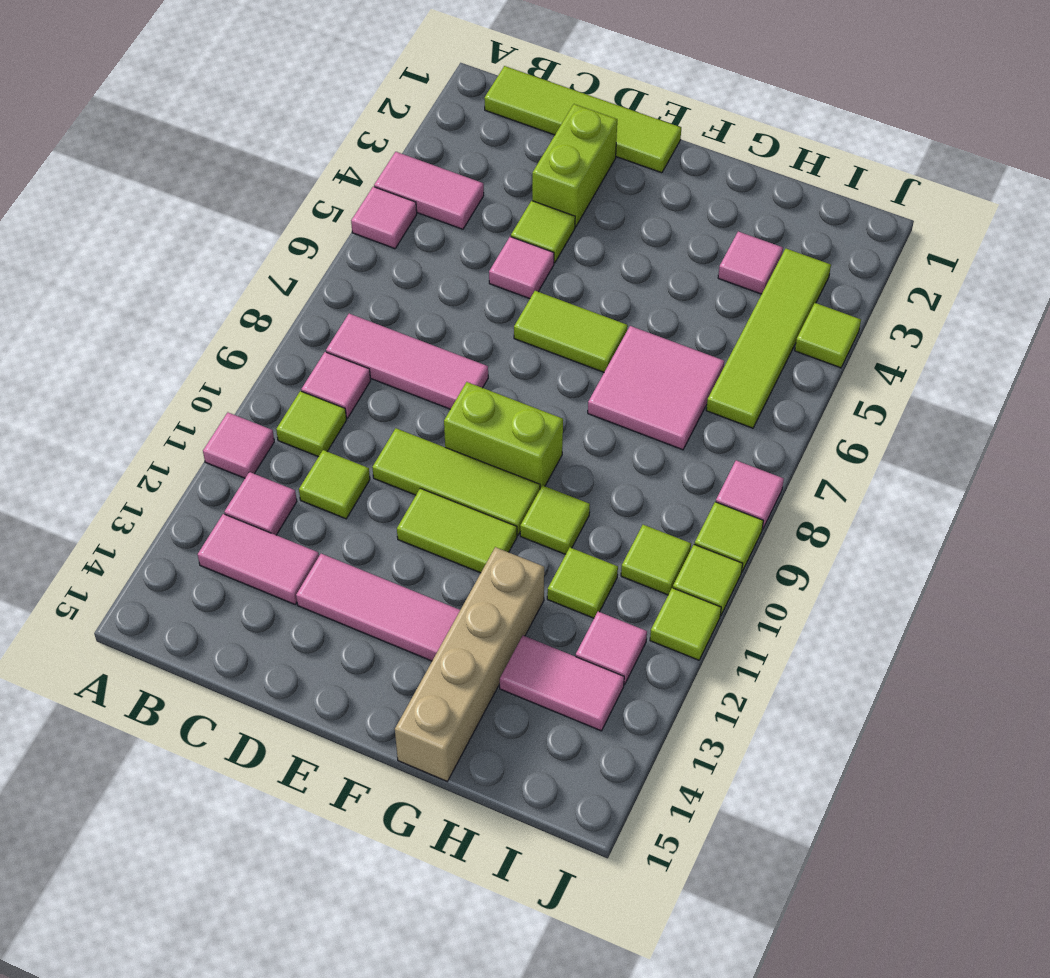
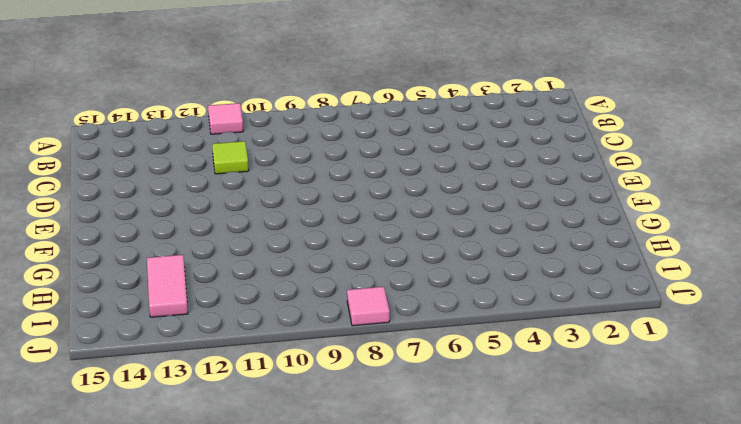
none -> pink tile A4:B4 level 1
none -> pink tile A5 level 1
none -> lime tile B1:E1 level 1
none -> pink tile B8:D8 level 1

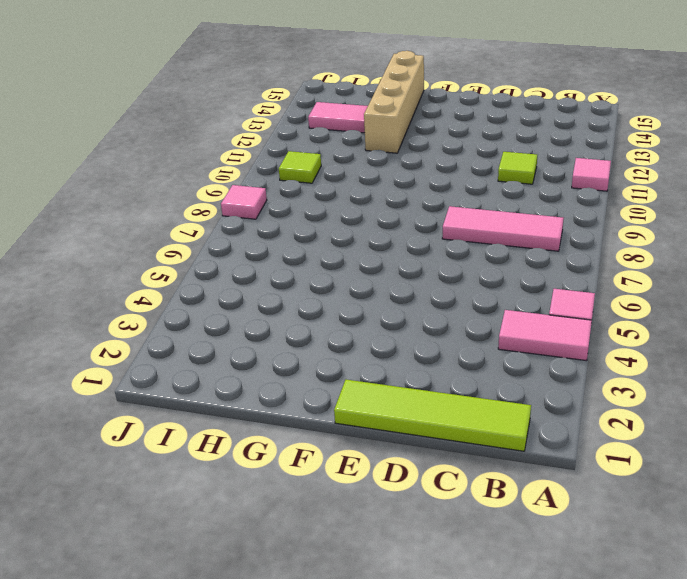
none -> pink tile B9 level 1
none -> lime tile B10 level 1
none -> pink tile B12 level 1
none -> pink tile B13:C13 level 1

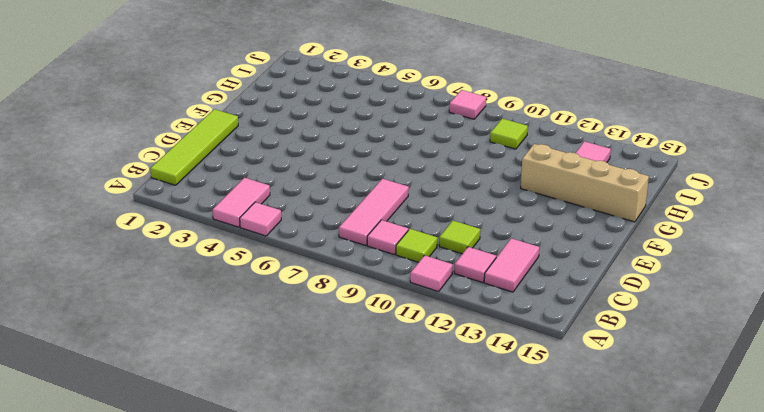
none -> lime brick D2:D3 level 1
none -> lime tile D4 level 1
none -> pink tile D5 level 1
none -> lime tile D10:F10 level 1

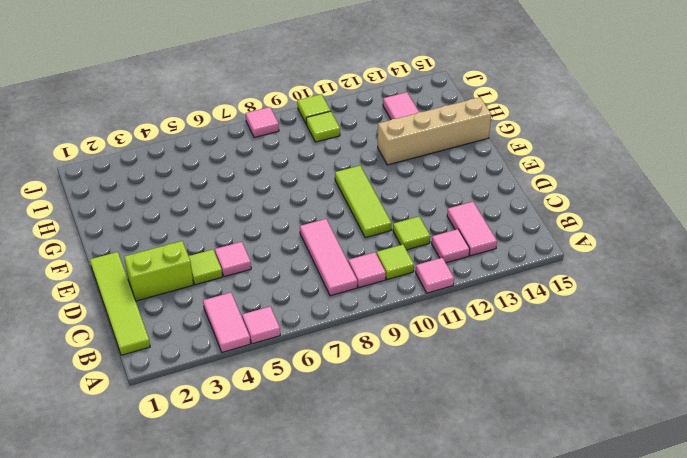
none -> pink tile D13:F13 level 1
none -> lime tile E6:F6 level 1
none -> lime brick E9:F9 level 1
none -> lime tile E11:F11 level 1

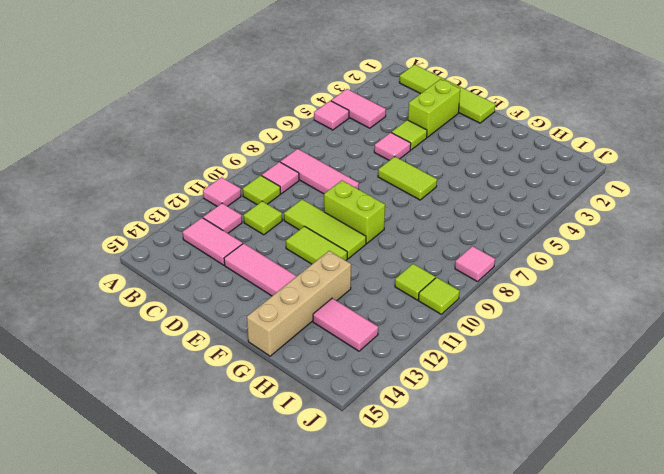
none -> pink tile G6:H7 level 1
none -> lime tile G10 level 1
none -> pink tile H3 level 1
none -> lime tile H11 level 1

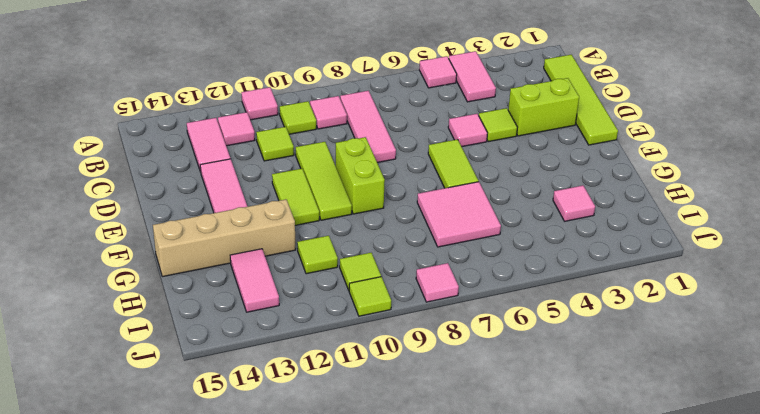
none -> lime tile G10 level 1
none -> lime tile I3:I6 level 1
none -> pink tile I12 level 1
none -> lime tile J4 level 1

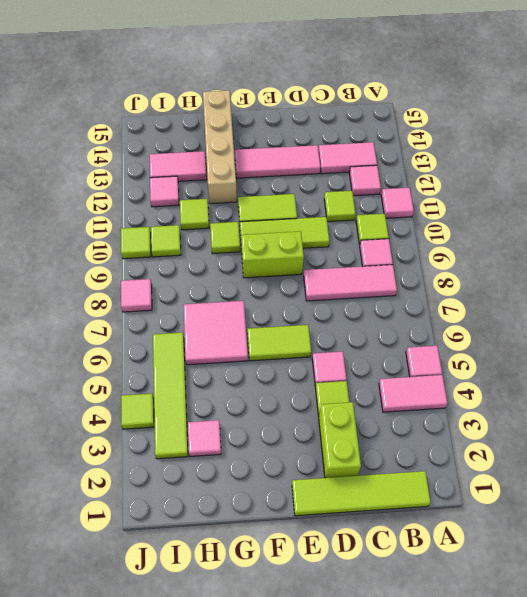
none -> lime tile J9 level 1
none -> lime tile J11 level 1

